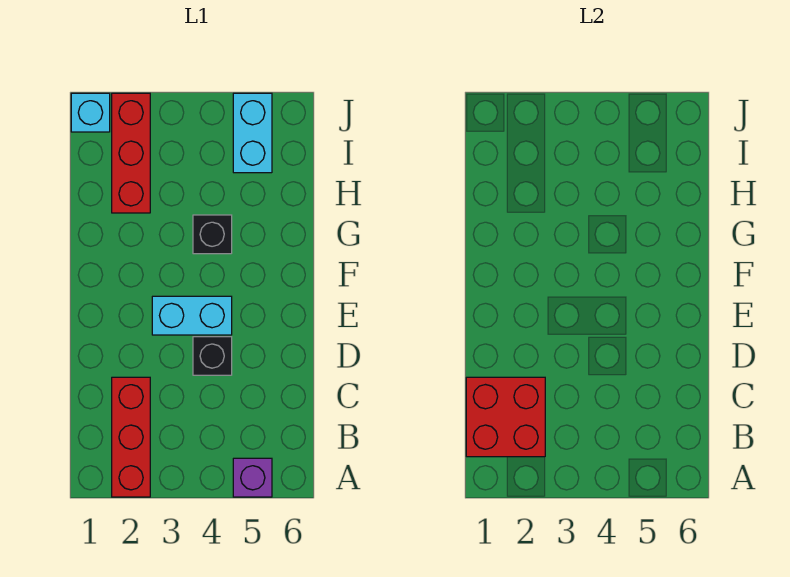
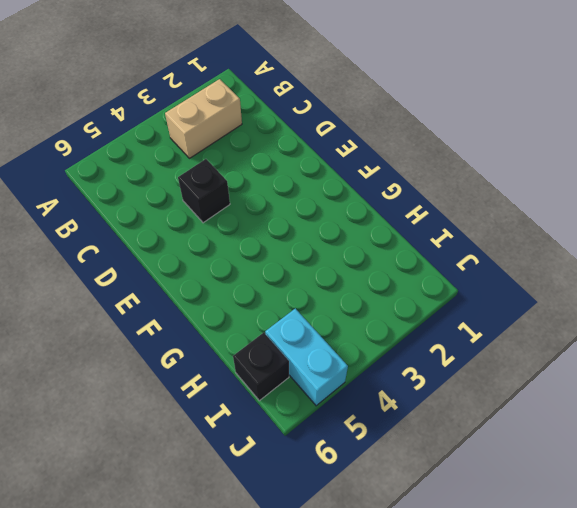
tan brick B2:B3 level 1 -> red brick A2:C2 level 1
black brick I6 level 1 -> black brick G4 level 1
none -> purple brick A5 level 1
none -> cyan brick E3:E4 level 1

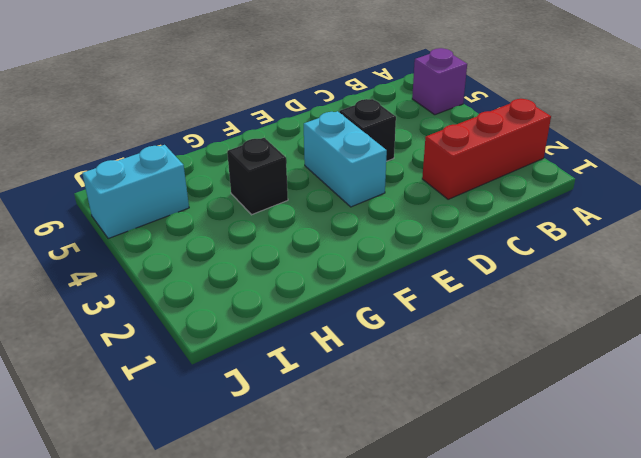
none -> red brick H2:J2 level 1
none -> cyan brick J1 level 1

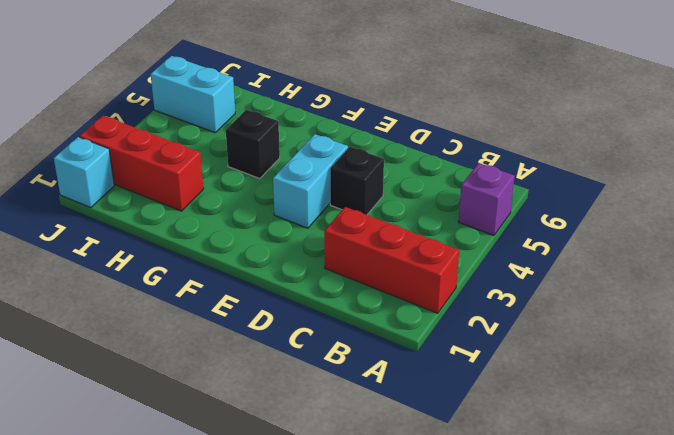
none -> red brick B1:C2 level 2

